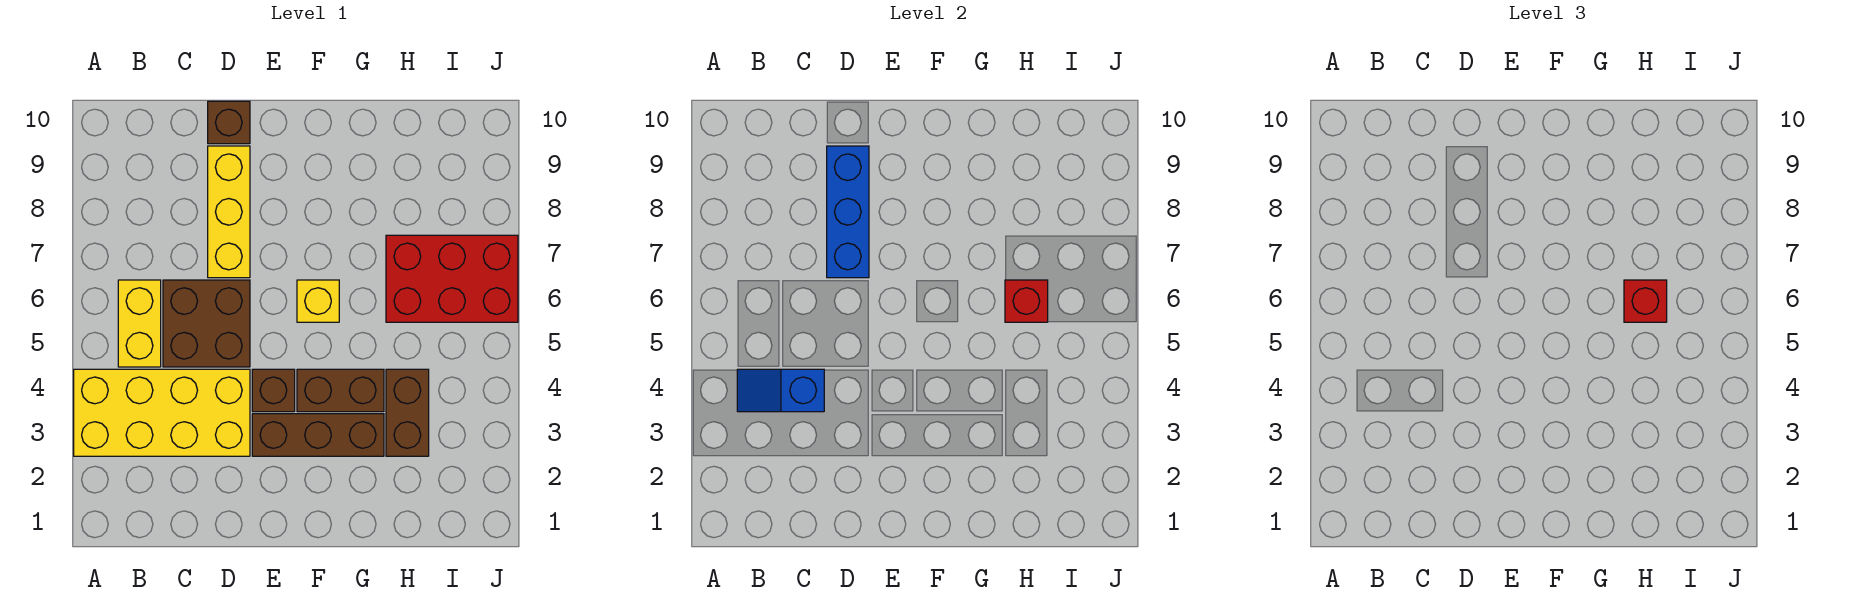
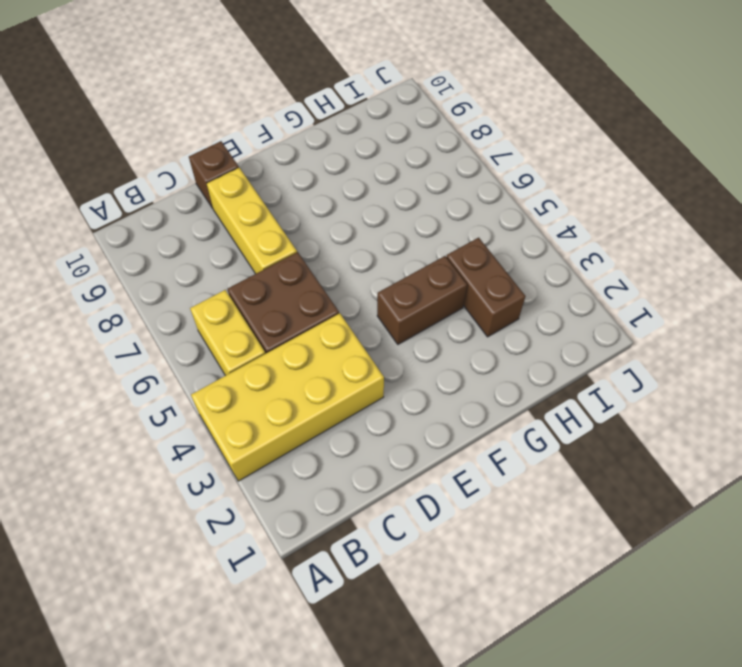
none -> brown brick E3:G3 level 1
none -> brown brick E4 level 1
none -> yellow brick F6 level 1

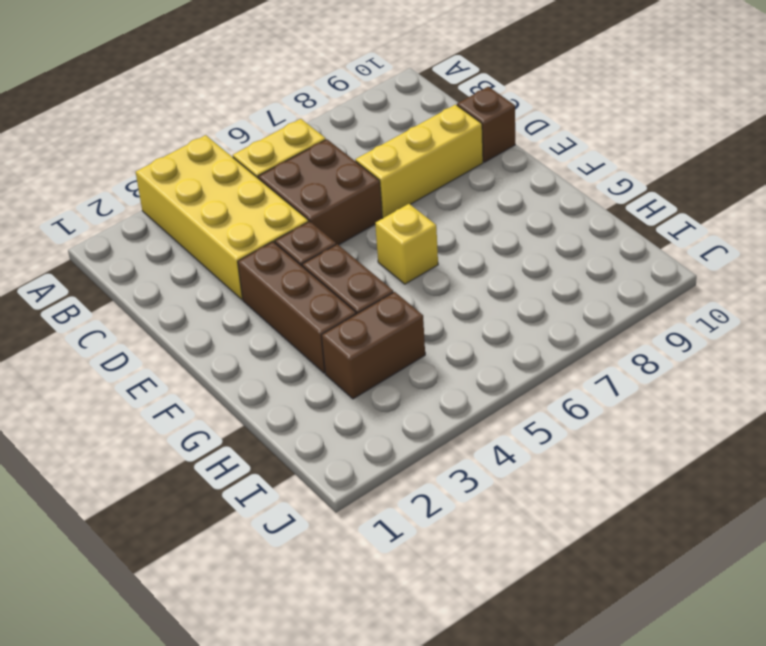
none -> red brick H6:J7 level 1
none -> blue slope B4:C4 level 2 top C
none -> blue brick D7:D9 level 2

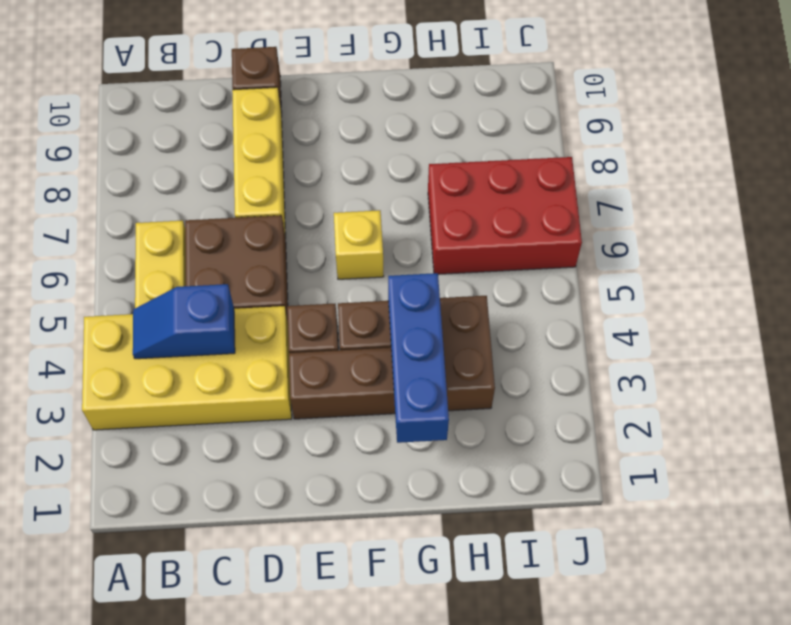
blue brick G2:G4 level 2 -> blue brick D7:D9 level 2
none -> red brick H6 level 2
none -> red brick H6 level 3

